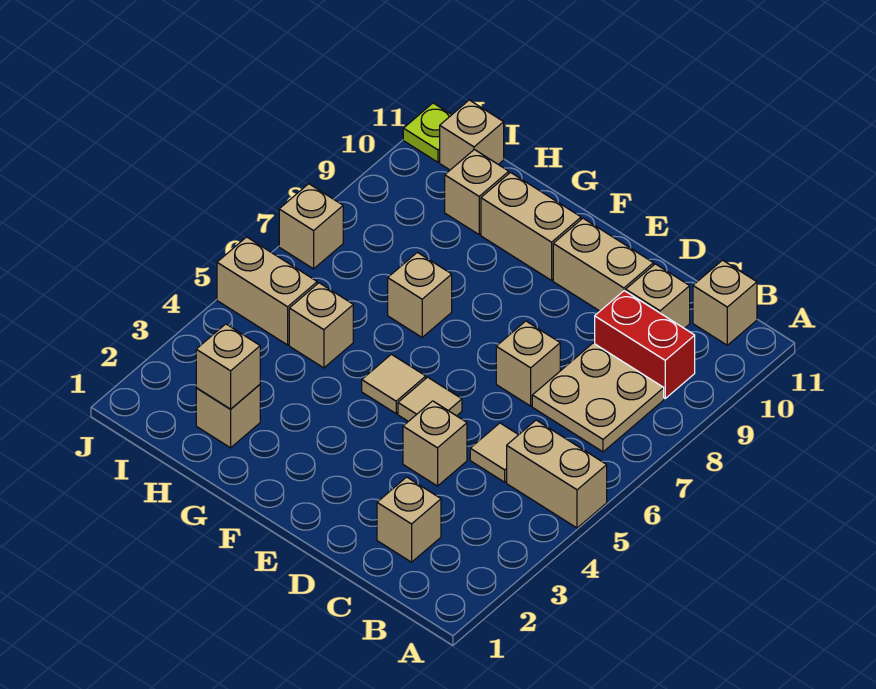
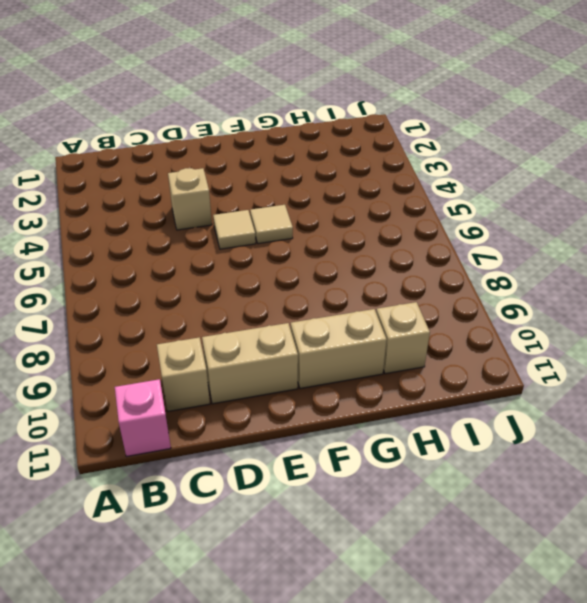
pink brick B11 level 1 -> tan brick B11 level 1
none -> tan brick A5:B5 level 1
none -> tan plate B7:C8 level 1
none -> red brick B9:C9 level 1

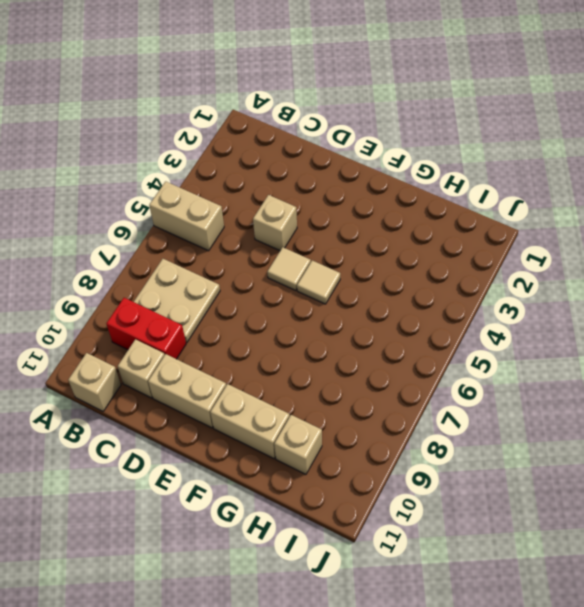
none -> tan brick C2 level 1
none -> tan tile C5 level 1
none -> tan brick D7 level 1

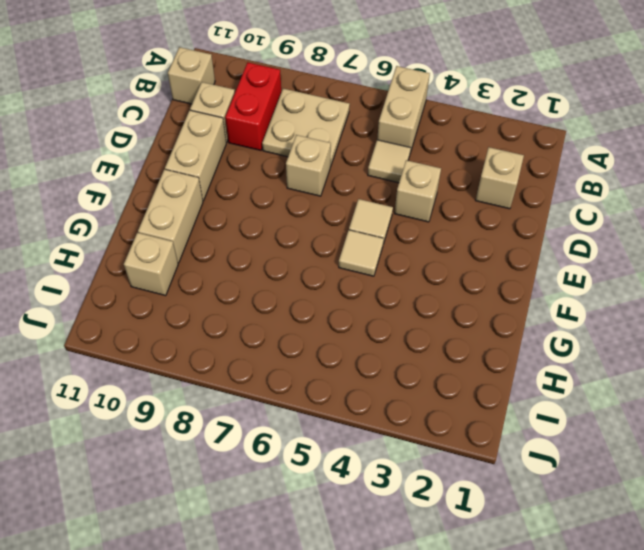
none -> tan brick G7 level 1
none -> tan brick H2 level 1
none -> tan brick H5 level 1

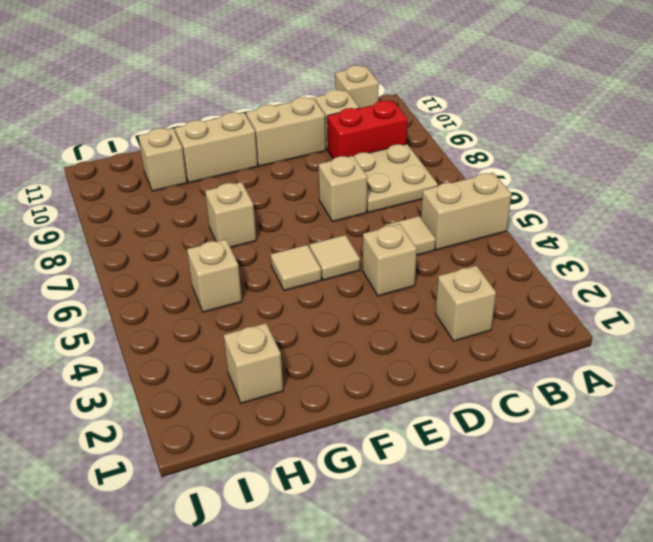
none -> tan brick I5:J5 level 1
none -> tan brick I11 level 1
none -> tan brick J7 level 1

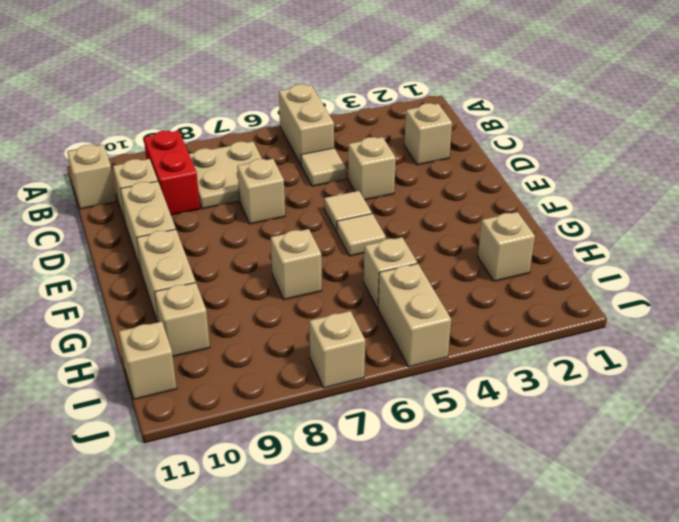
none -> lime plate J11 level 1
none -> tan brick H2 level 2

